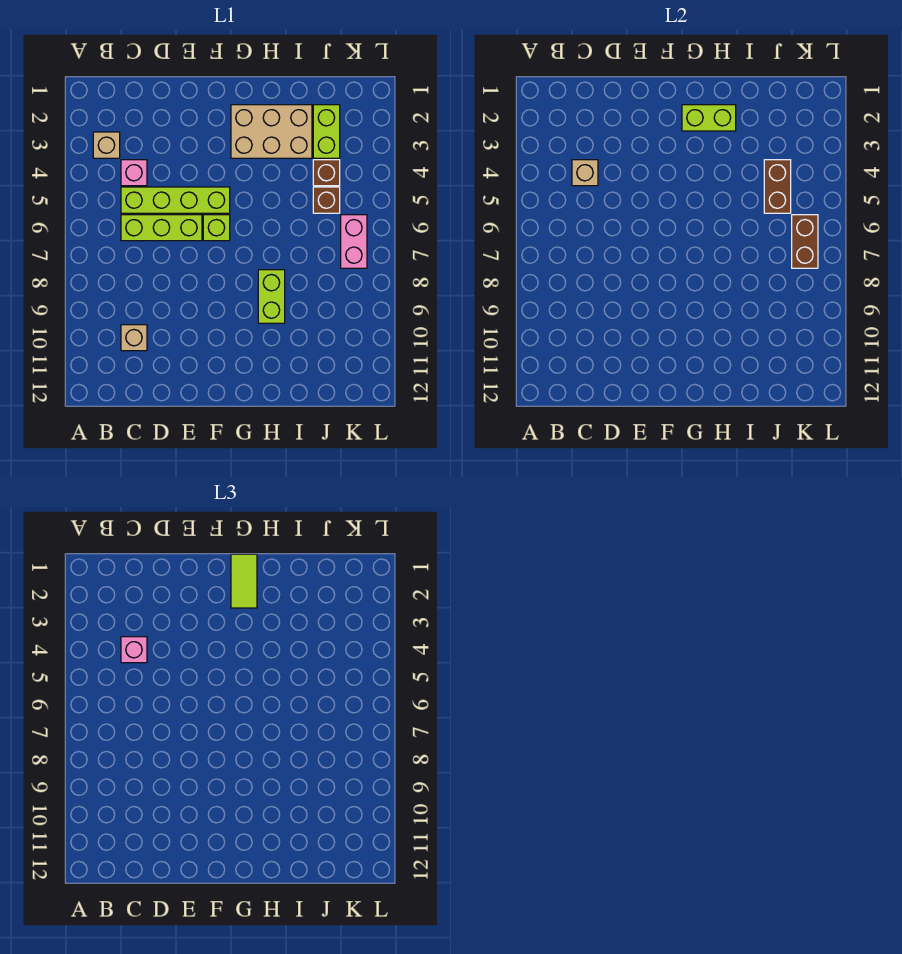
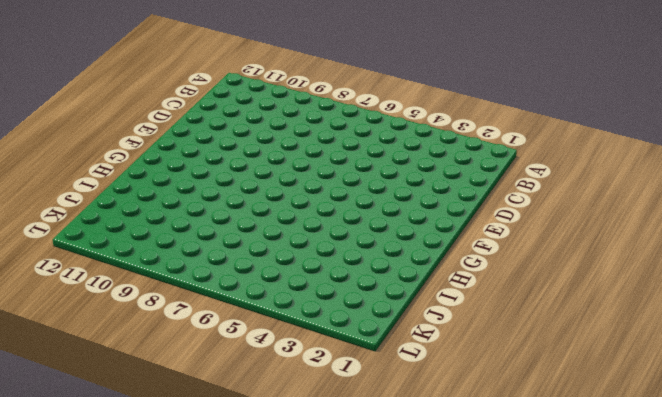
none -> tan brick B3 level 1
none -> pink brick C4 level 1
none -> lime brick C5:F5 level 1

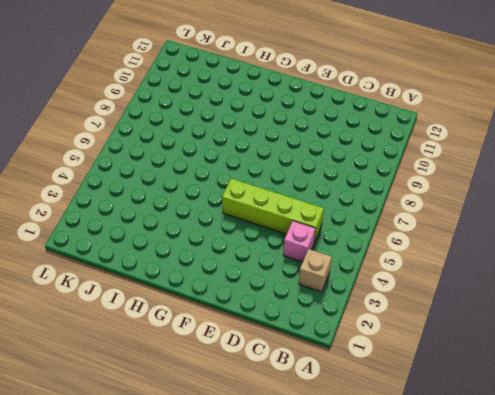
none -> lime brick C6:E6 level 1
none -> tan brick C10 level 1
none -> lime brick F6 level 1

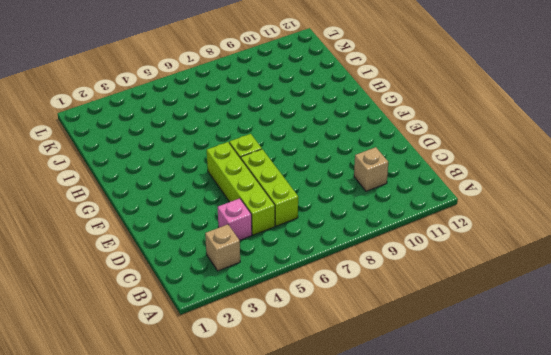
none -> tan brick G2:I3 level 1
none -> lime brick H8:H9 level 1
none -> lime brick J2:J3 level 1

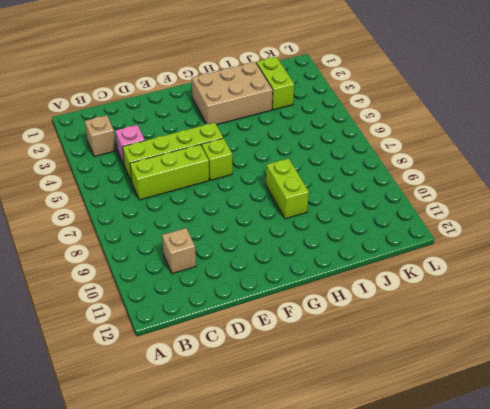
none -> brown brick J4 level 1
none -> brown brick J5 level 1
none -> pink brick K6:K7 level 1

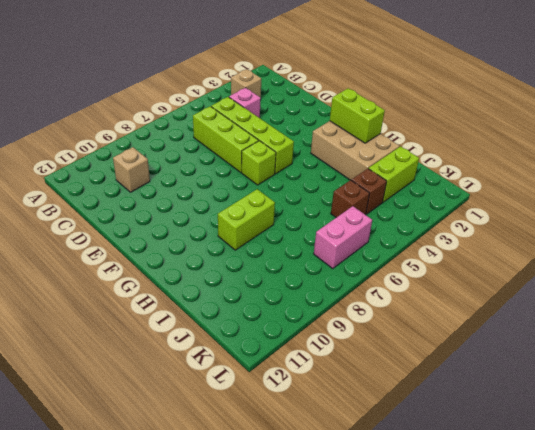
none -> tan brick C4 level 2
none -> brown brick J4:J5 level 2
none -> brown brick K6:K7 level 2

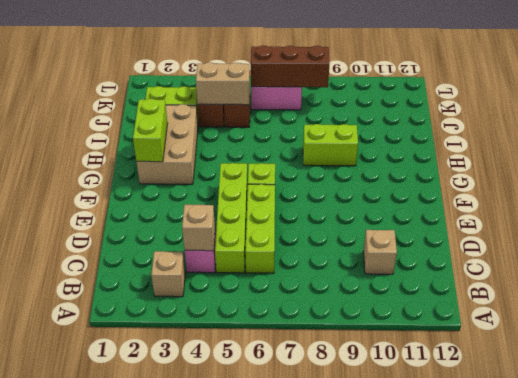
tan brick J4:J5 level 2 -> brown brick J4:J5 level 2
brown brick K6:K8 level 2 -> brown brick K6:K7 level 2
none -> pink brick C4 level 3
none -> lime tile G1:G2 level 3

